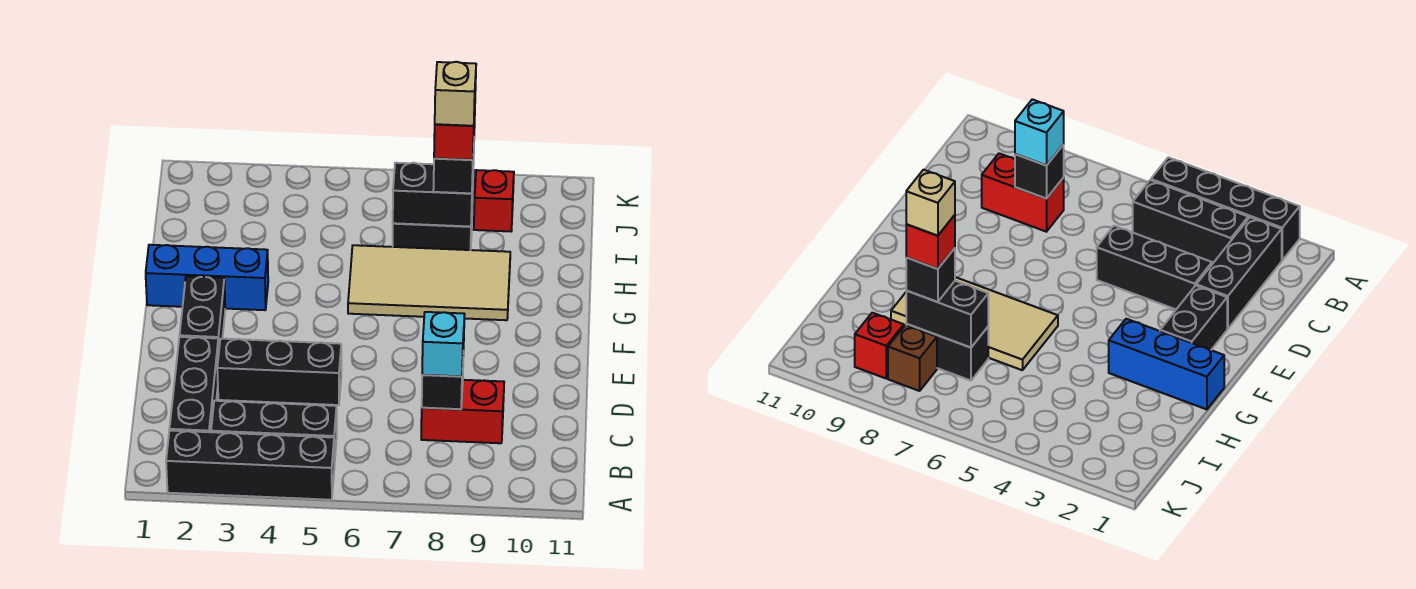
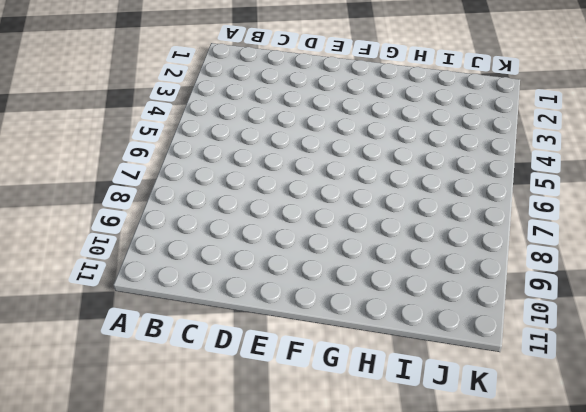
none -> black brick A2:A5 level 1
none -> black brick B2:D2 level 1
none -> black brick B3:B5 level 1

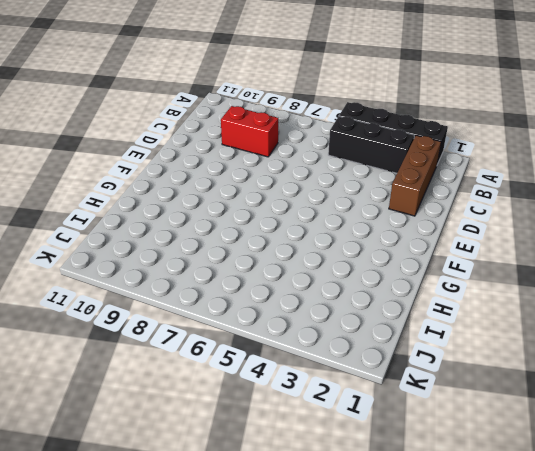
brown brick B2:D2 level 1 -> black brick B2:D2 level 1
none -> black brick D3:D5 level 1
none -> black brick E2:F2 level 1
none -> blue brick G1:G3 level 1

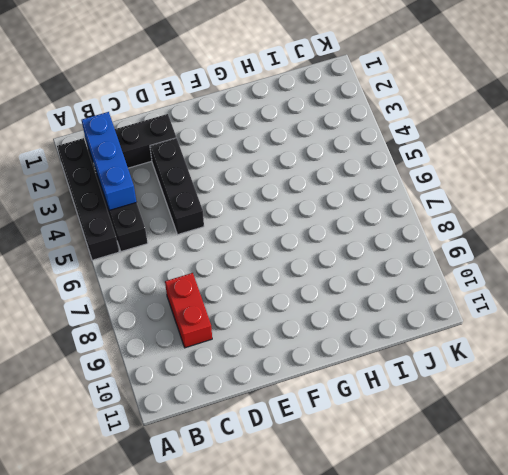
blue brick B2:B4 level 2 -> blue brick G1:G3 level 1
none -> black brick E2:F2 level 1
none -> tan tile G6:H9 level 1
none -> black brick I7:I8 level 1

